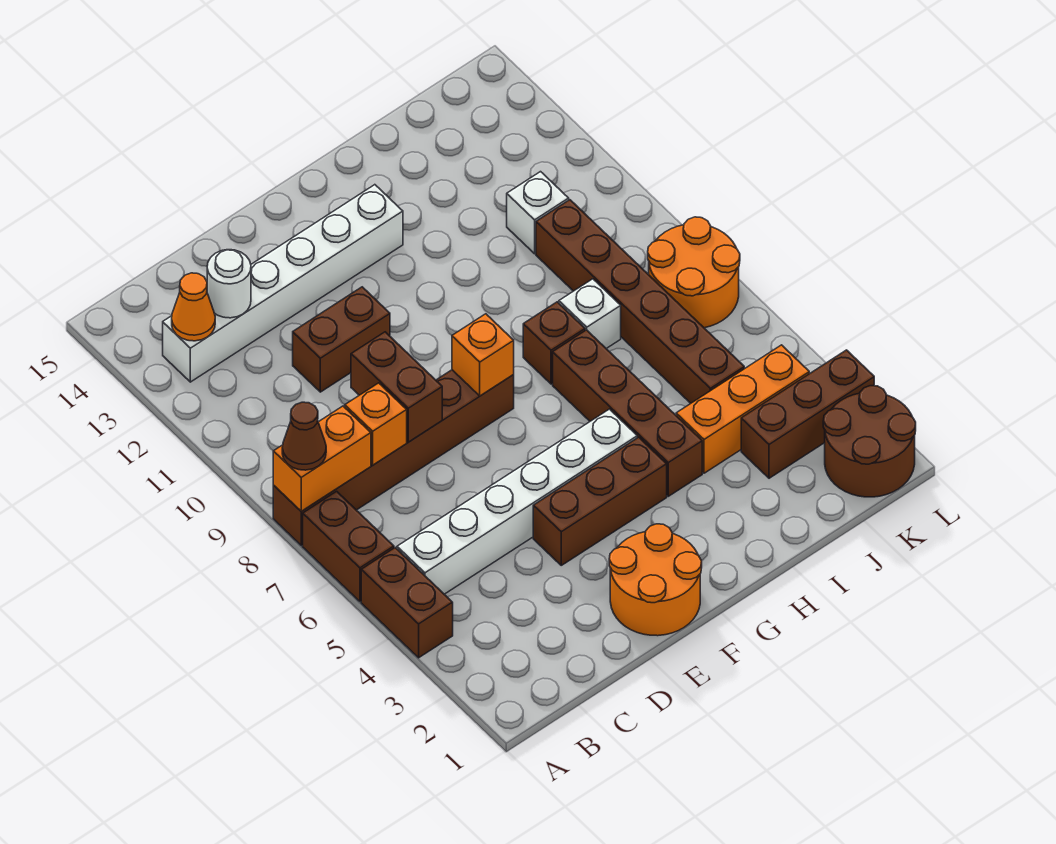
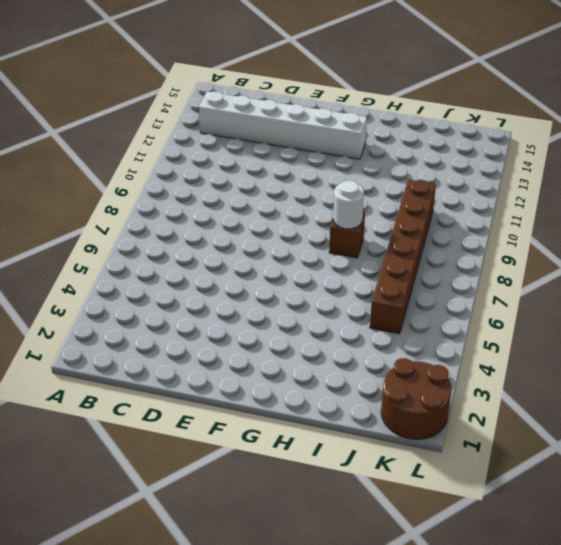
white round brick H8 level 2 -> white round brick C13 level 2
none -> brown brick A4:A5 level 1
none -> brown brick A6:A7 level 1
none -> brown brick A8:F8 level 1

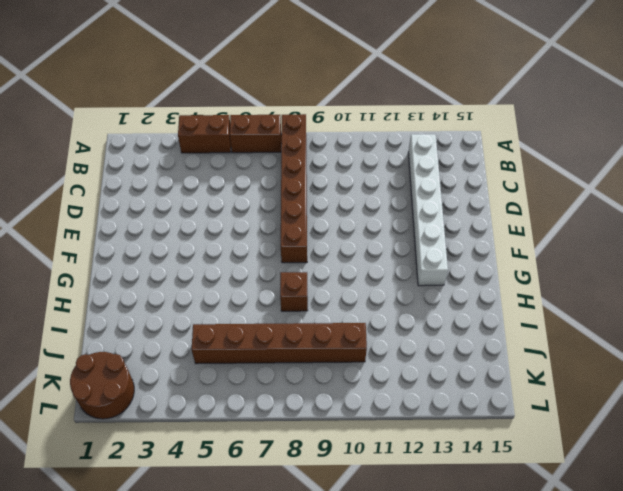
none -> white brick B5:G5 level 1
none -> brown brick D11:E11 level 1
none -> orange round brick E1:F2 level 1

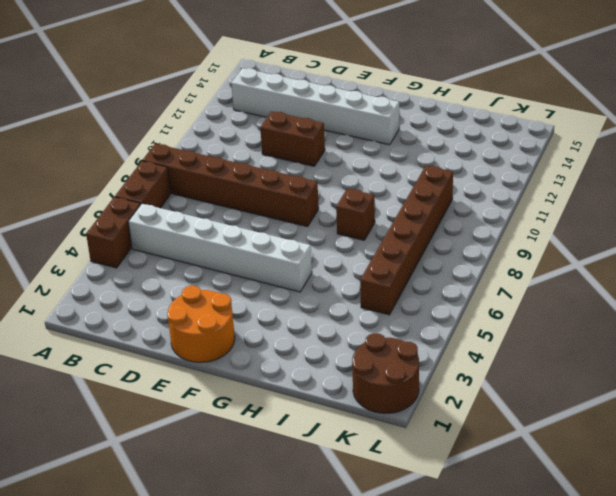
none -> brown brick E4:G4 level 1
none -> brown brick H4:H7 level 1
none -> orange brick I4:K4 level 1

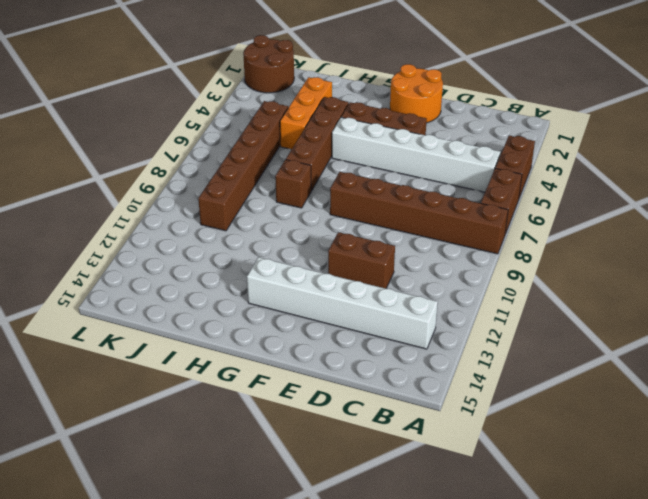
orange brick I3:I5 level 1 -> orange brick I4:K4 level 1
none -> white brick I8 level 1
none -> brown brick J3:L3 level 1
none -> white brick J11 level 1

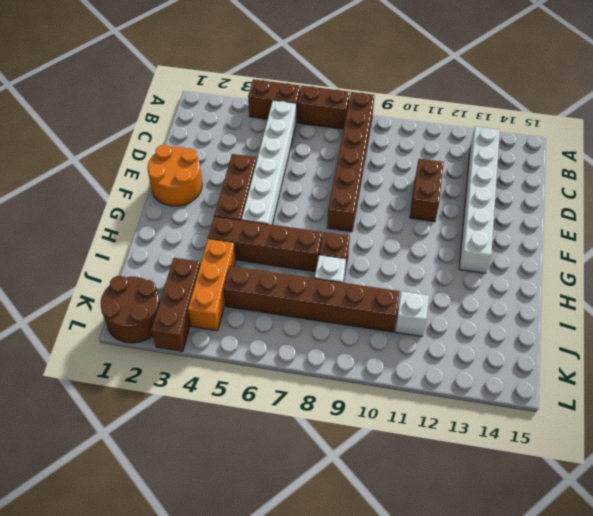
none -> orange round brick K7:L8 level 1
none -> orange brick A8:B8 level 2
none -> orange cone B13 level 2

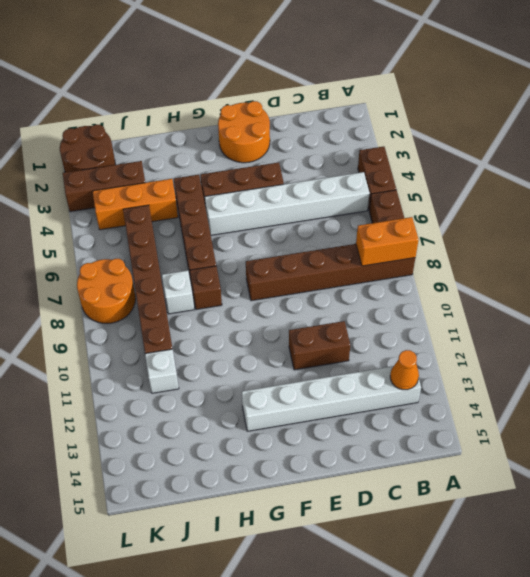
none -> orange brick C8 level 2
none -> white round brick C13 level 2
none -> brown brick D8:D9 level 2

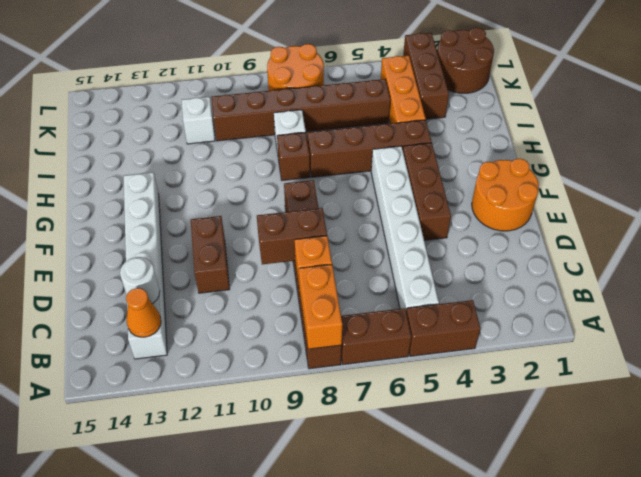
none -> orange brick F8 level 2
none -> brown cone A8 level 3

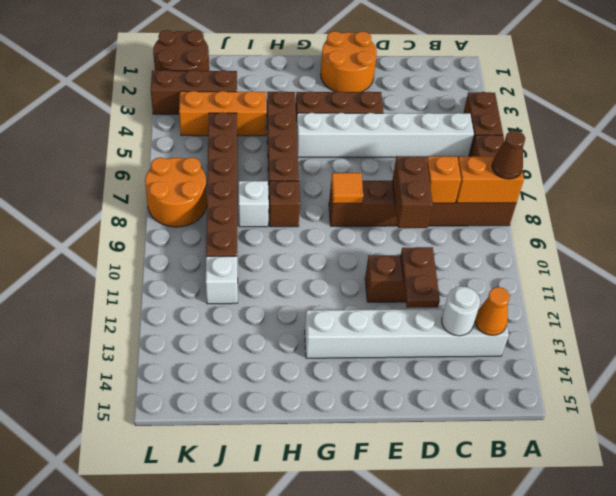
brown plate D11:D12 level 2 -> none
orange tile F8 level 2 -> orange brick F8 level 2

